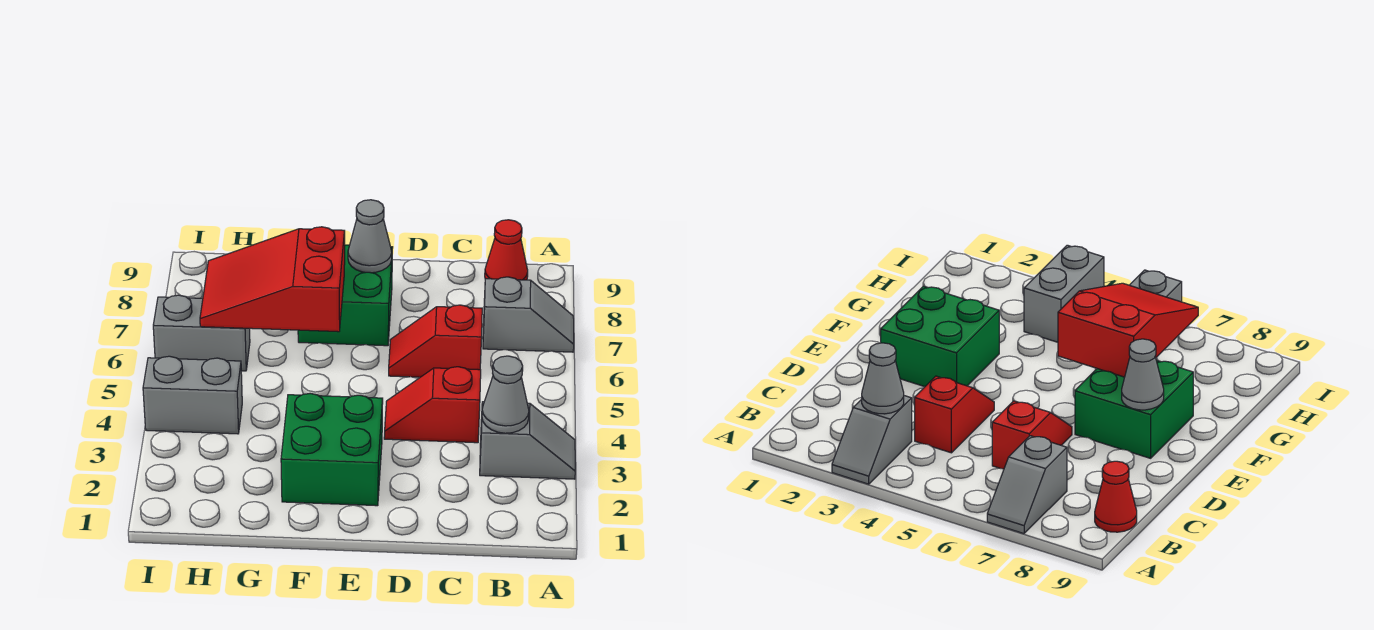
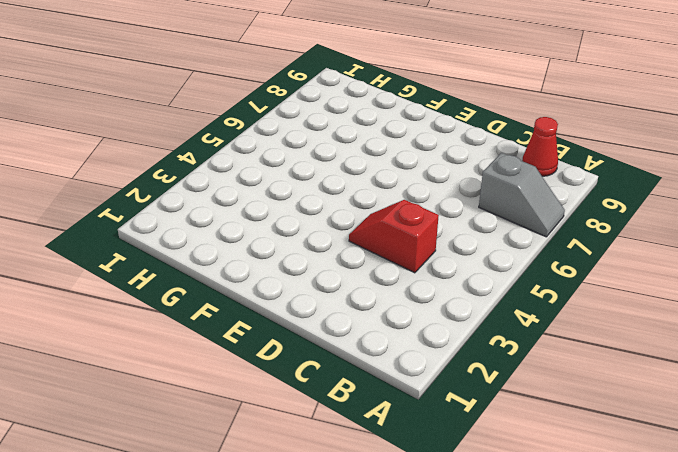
none -> grey slope A3:B3 level 1 top B
none -> red slope C6:D6 level 1 top C
none -> green brick E2:F3 level 1

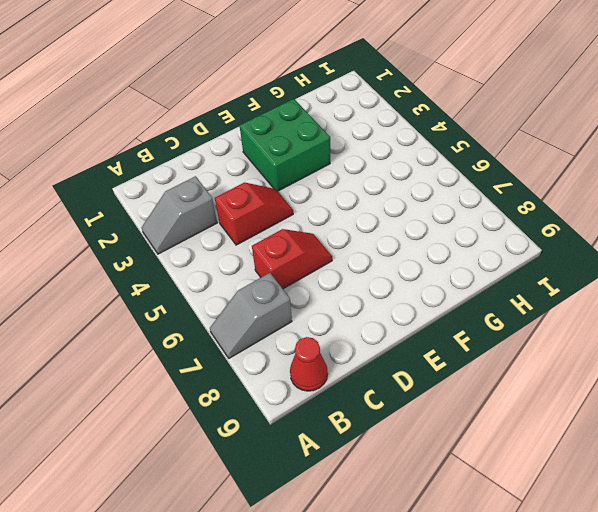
none -> green brick E7:F8 level 1
none -> grey brick H4:I4 level 1
none -> grey brick H6:I6 level 1

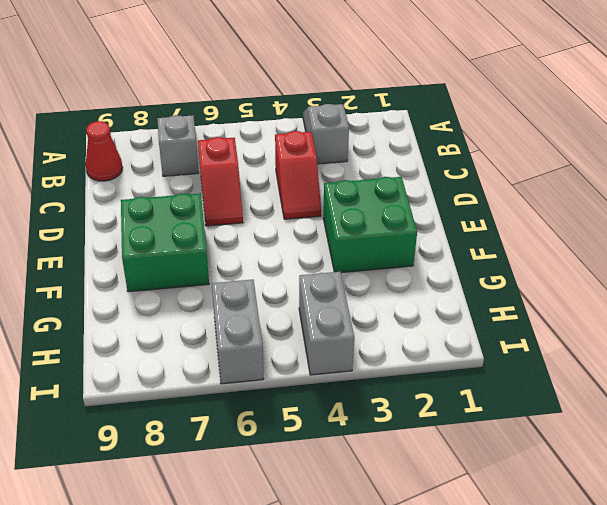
none -> grey cone B3 level 2
none -> grey cone E8 level 2
none -> red slope F6:H7 level 2 top F

